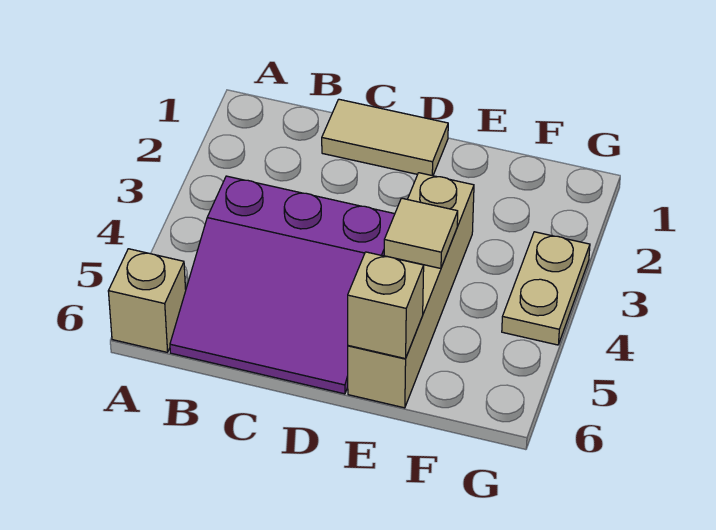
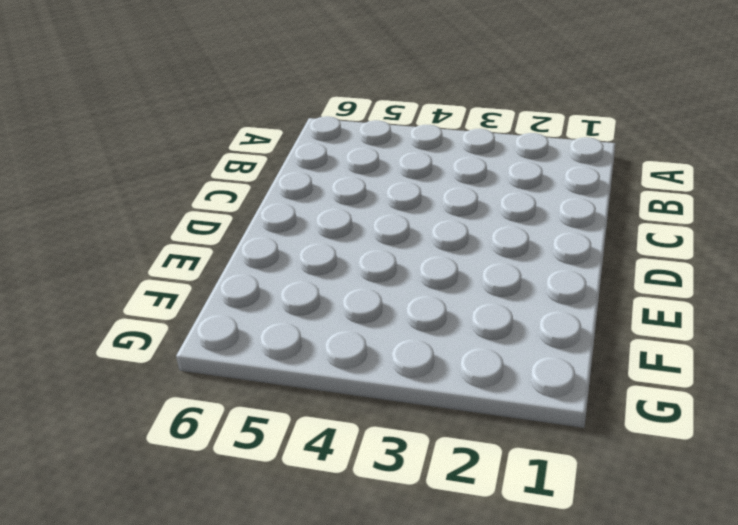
none -> tan brick A6 level 1
none -> purple slope B4:D6 level 1 top 4

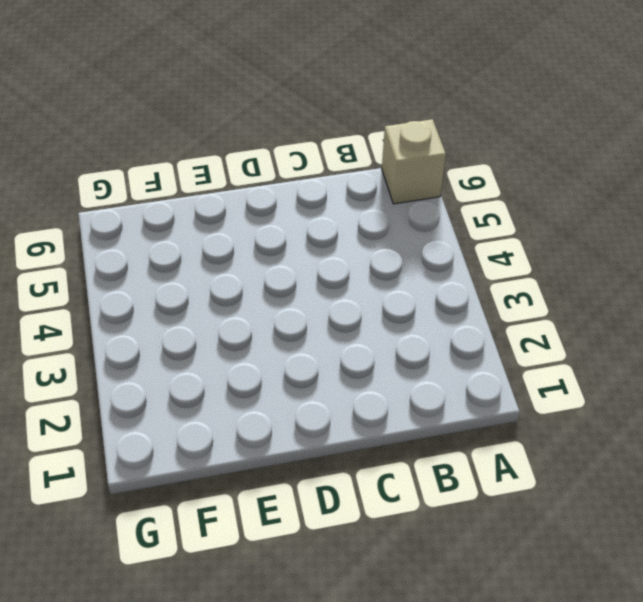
none -> purple slope B4:D6 level 1 top 4
none -> tan tile C1:D1 level 1

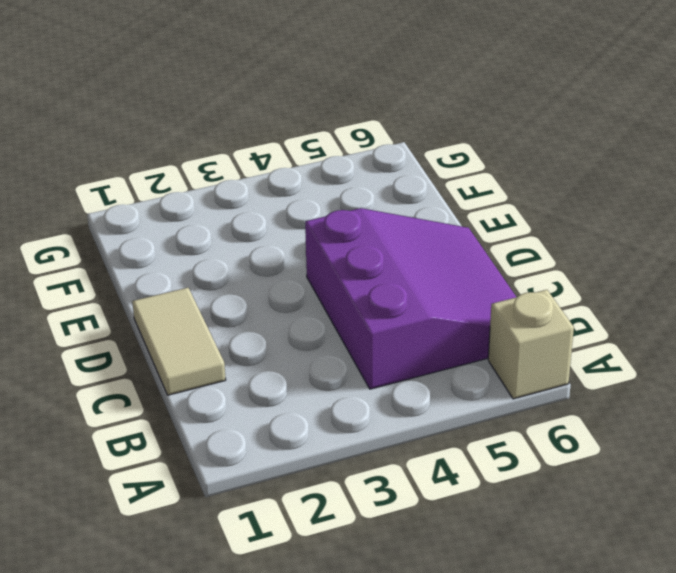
none -> tan brick E3:E6 level 1
none -> tan plate G3:G4 level 1

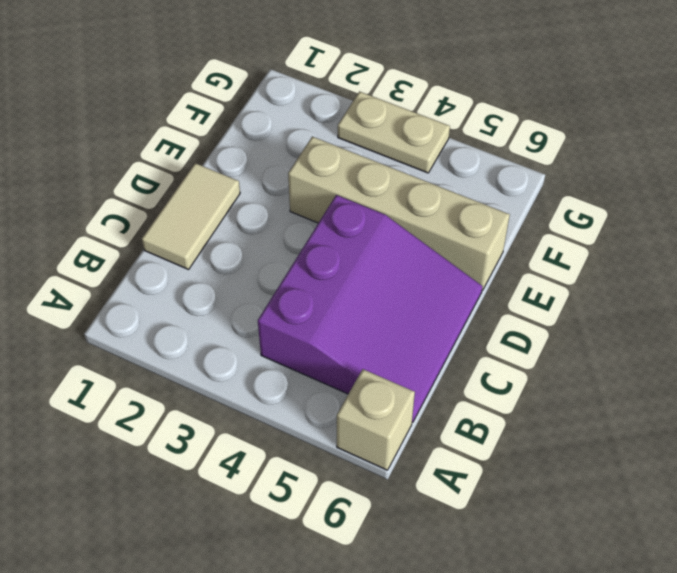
none -> tan tile E4 level 2
none -> tan brick E6 level 2

